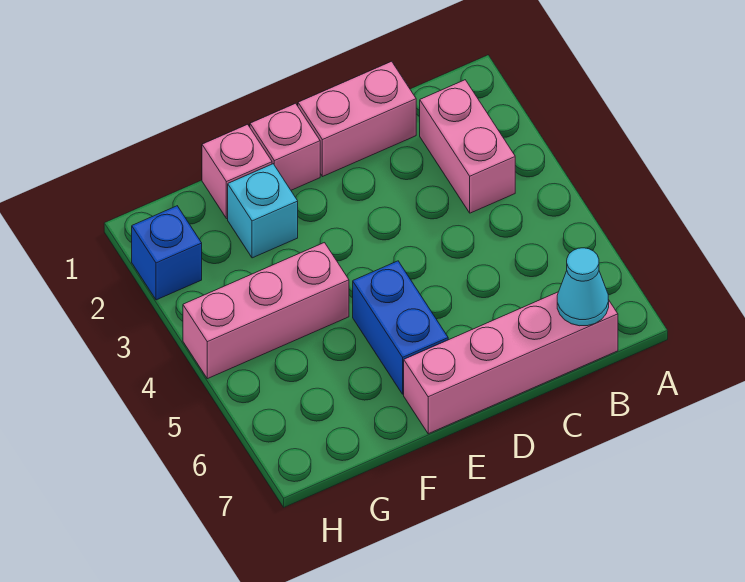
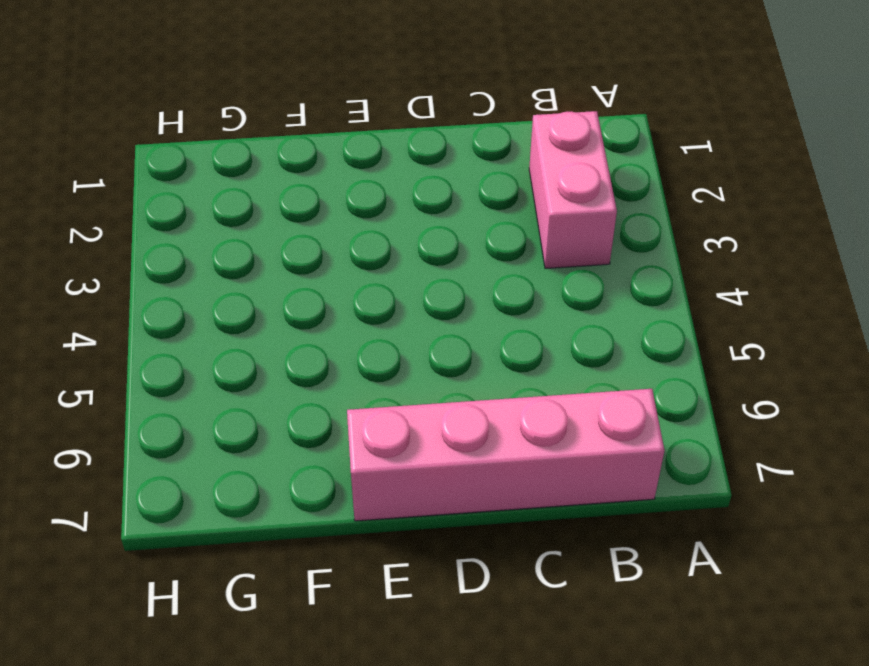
none -> pink brick C1:D1 level 1
none -> pink brick E1 level 1

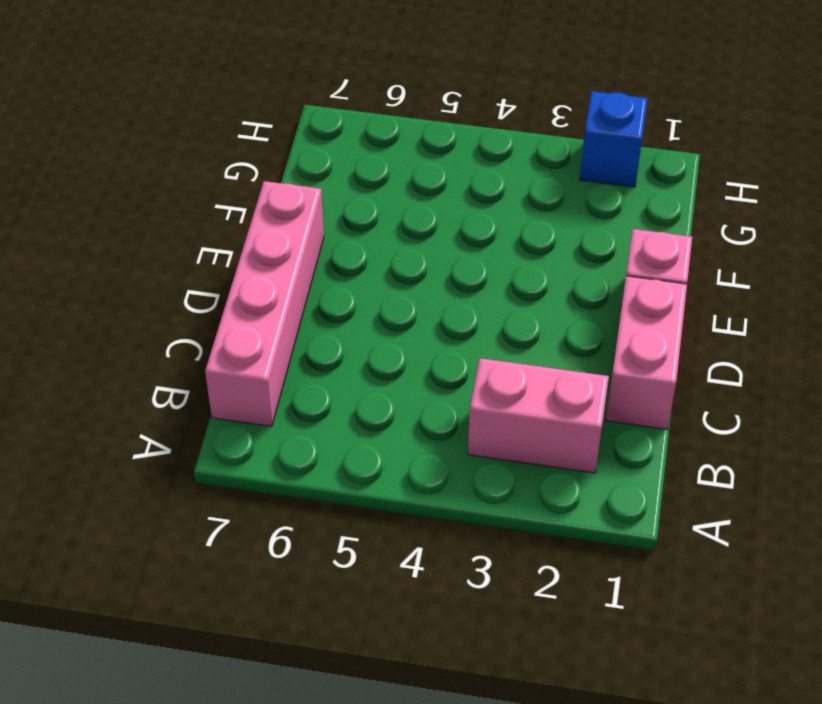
none -> blue brick E5:E6 level 1
none -> pink brick F1 level 1

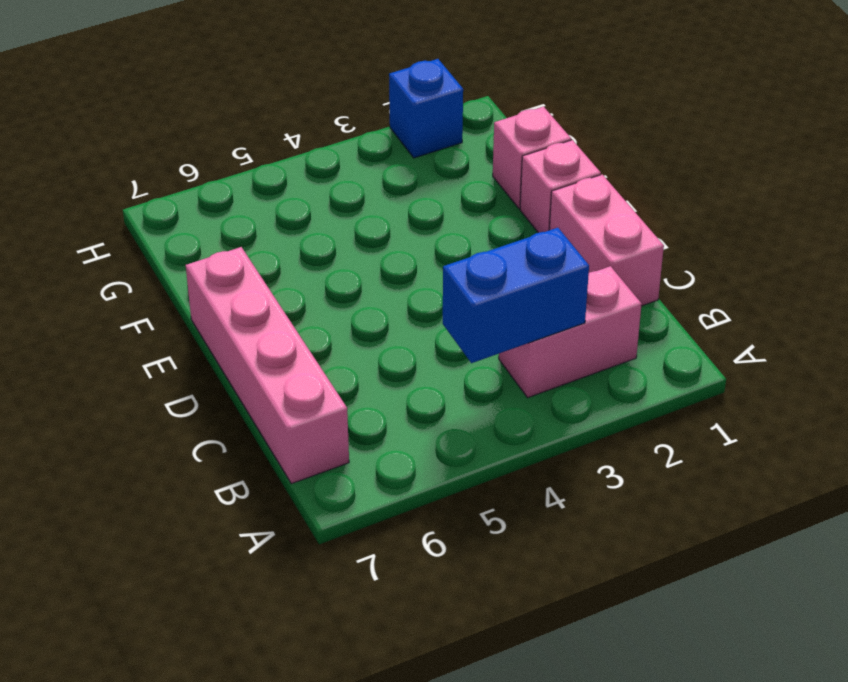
blue brick B3:B4 level 2 -> blue brick E5:E6 level 1
none -> cyan brick F2 level 1
none -> pink brick F4:H4 level 1

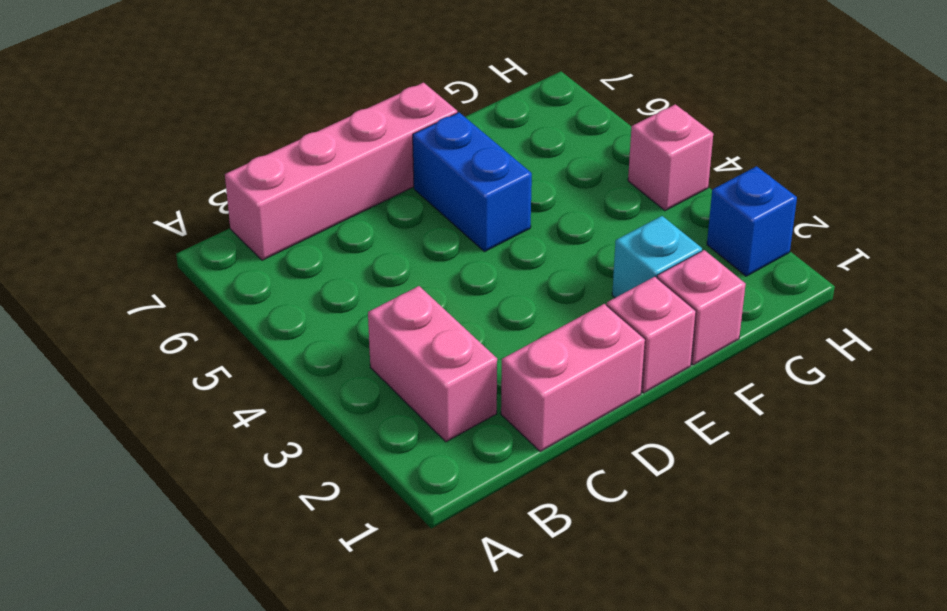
pink brick H4 level 1 -> pink brick F4:H4 level 1
none -> cyan cone B7 level 2

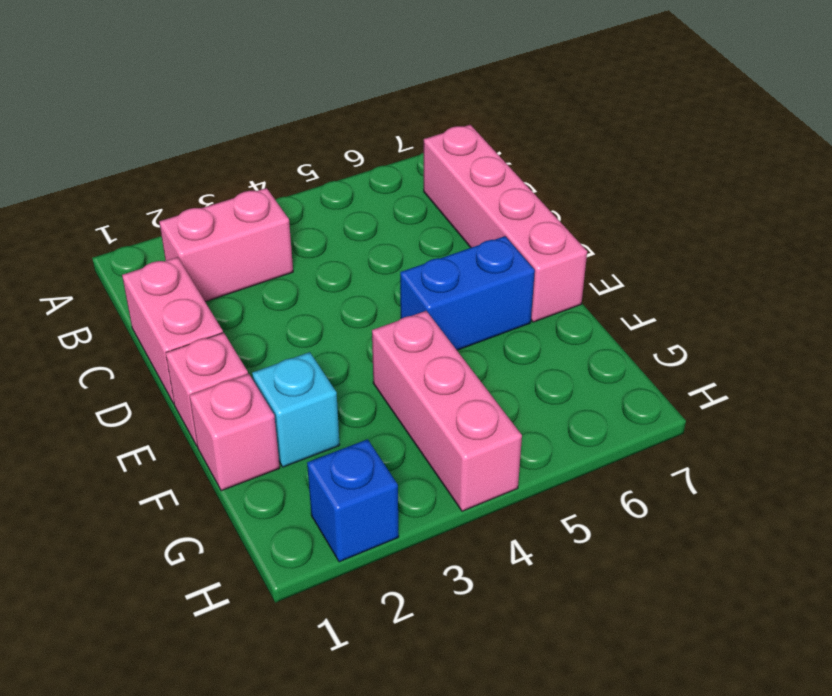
none -> cyan cone B7 level 2

